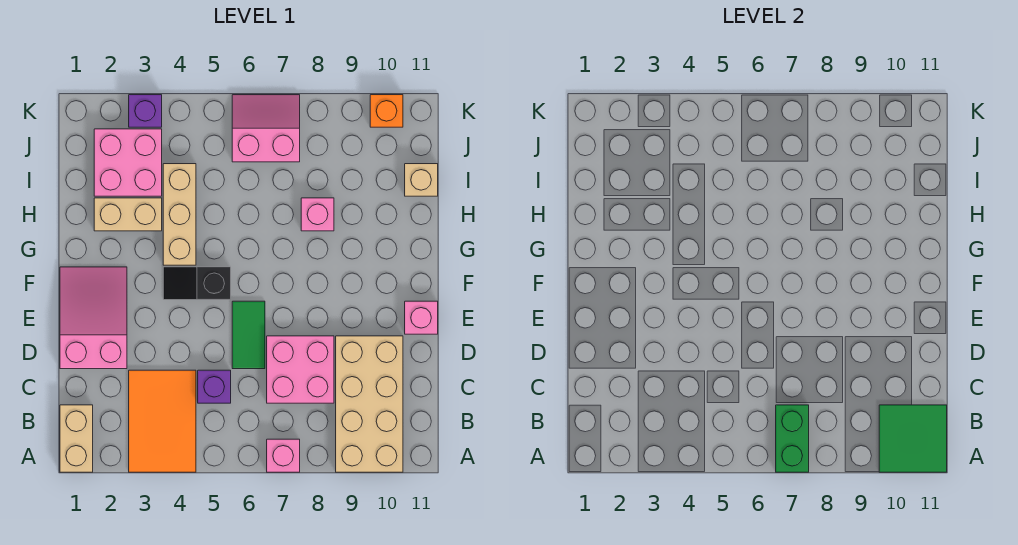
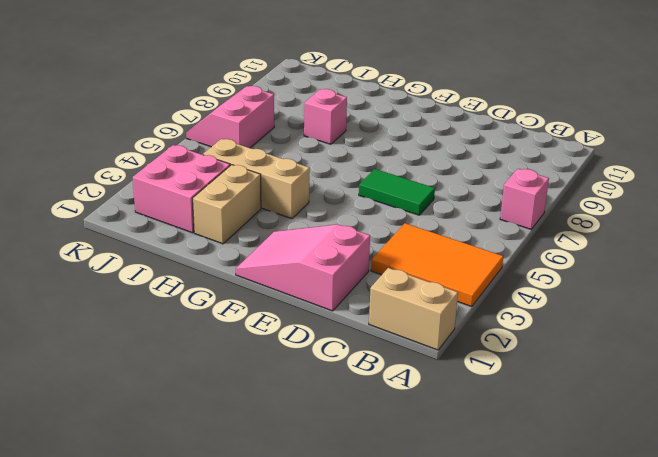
none -> tan brick A9:D10 level 1
none -> purple brick C5 level 1
none -> pink brick C7:D8 level 1

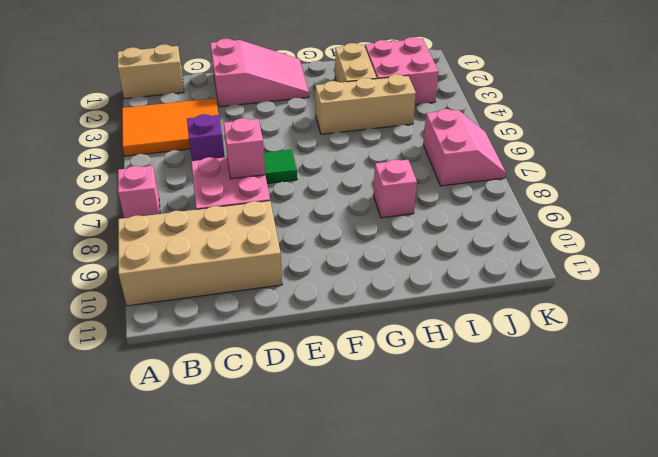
pink brick D7 level 2 -> pink brick E11 level 1
none -> black slope F4:F5 level 1 top 5
none -> tan brick I11 level 1
none -> purple brick K3 level 1

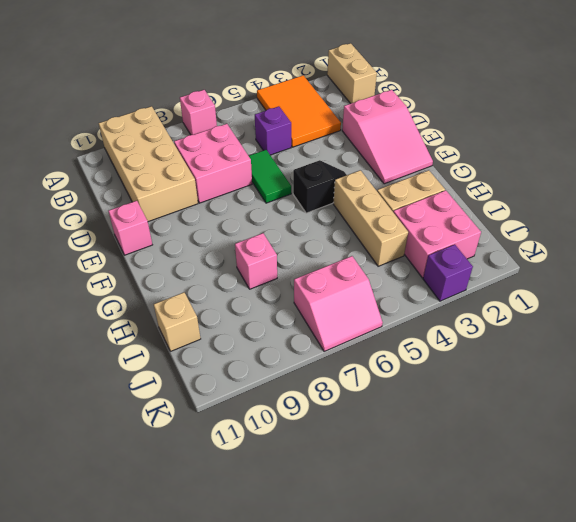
none -> orange brick K10 level 1
none -> green brick A7:B7 level 2
none -> green tile A10:B11 level 2

